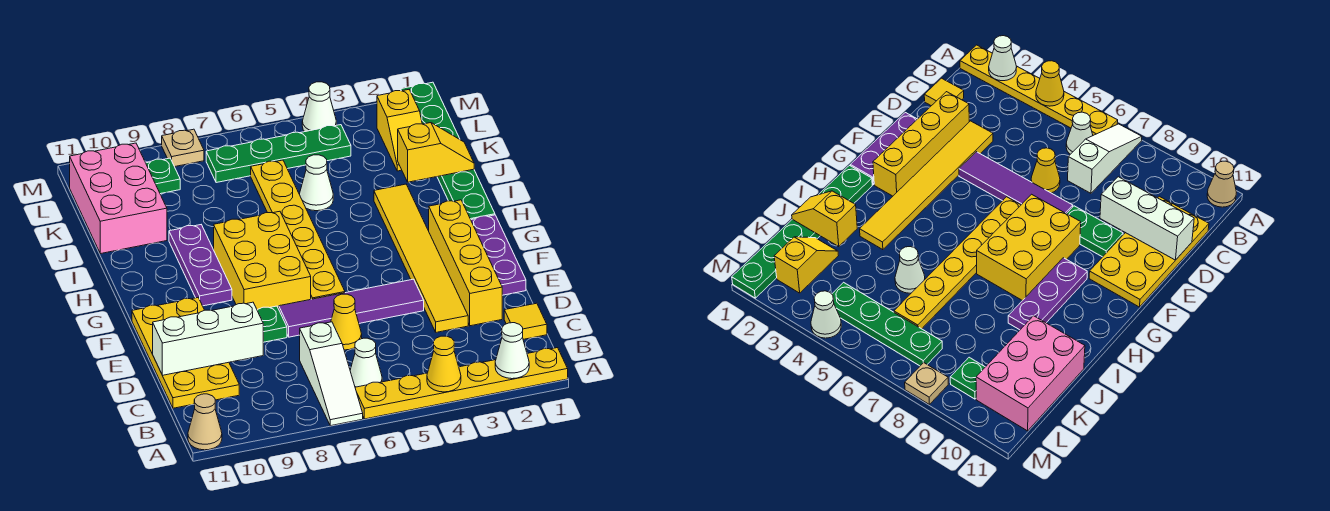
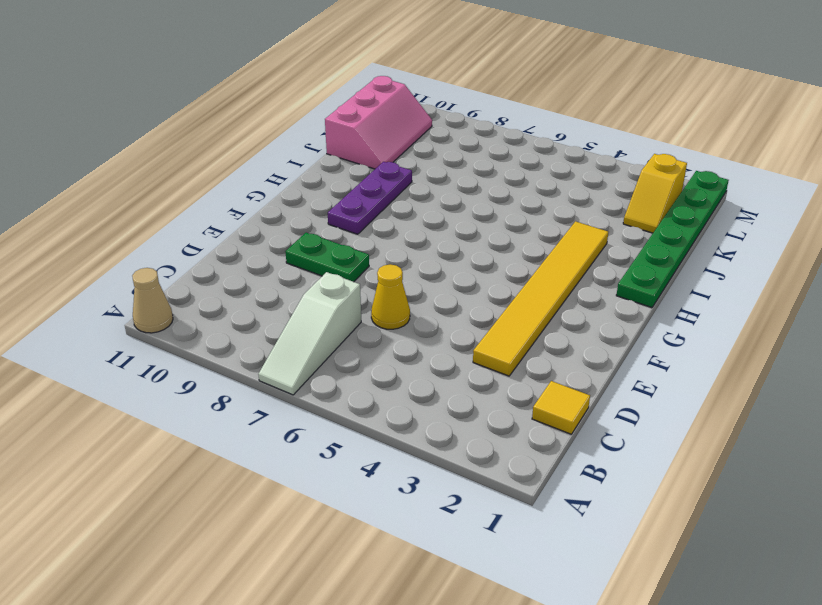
pink slope J10:L11 level 1 top 11 -> pink brick J10:L11 level 1
none -> yellow plate A1:A6 level 1
none -> white cone B6 level 1
none -> yellow plate C10:F11 level 1

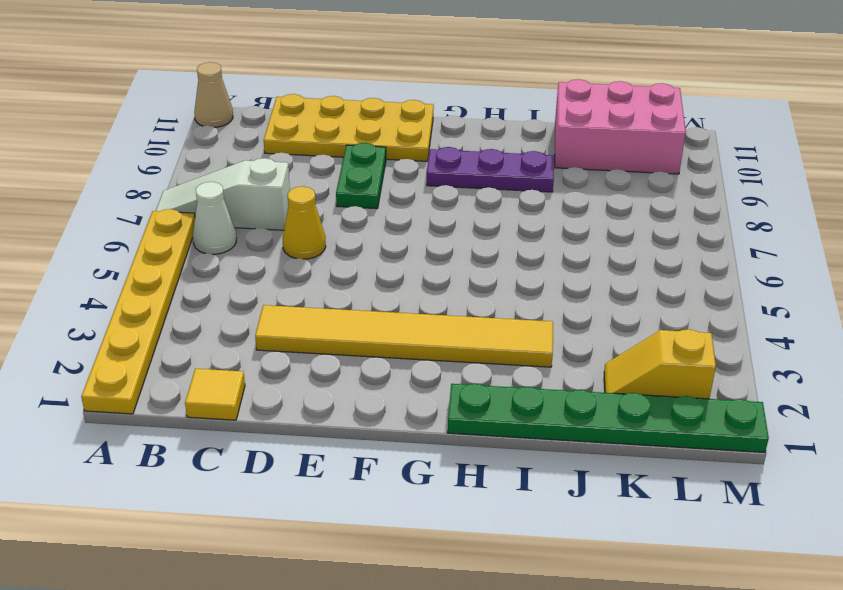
none -> yellow brick D2:G2 level 1
none -> purple plate E1:G1 level 1
none -> purple tile E4:E7 level 1

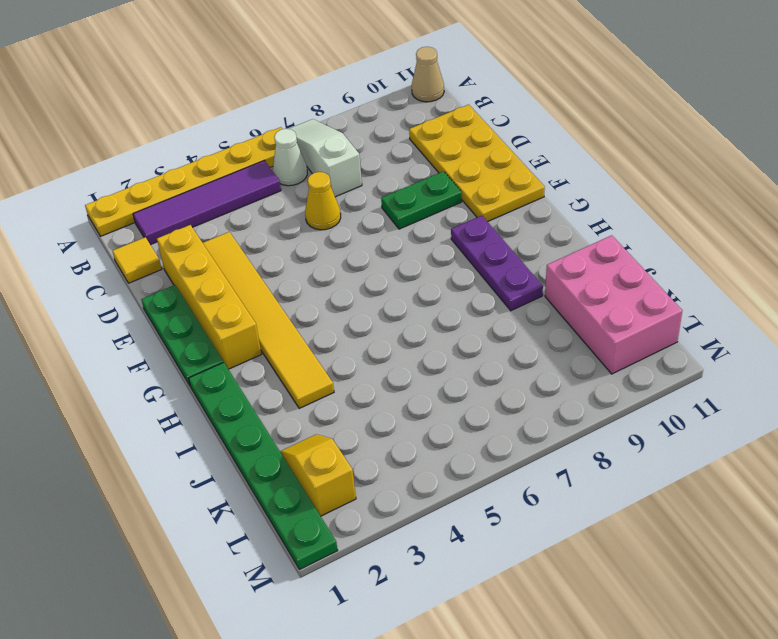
purple tile B2:B5 level 1 -> purple tile E4:E7 level 1
green plate E1:G1 level 1 -> purple plate E1:G1 level 1
none -> yellow plate F6:K6 level 1
none -> yellow brick F7:H8 level 1
none -> white cone J5 level 1

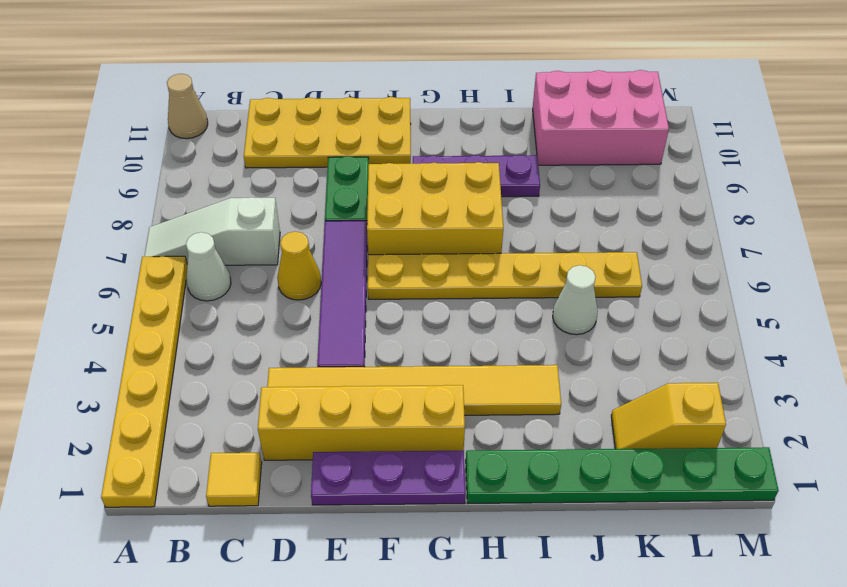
none -> green plate L4:L7 level 1
none -> green plate L9 level 1
none -> white cone M4 level 1

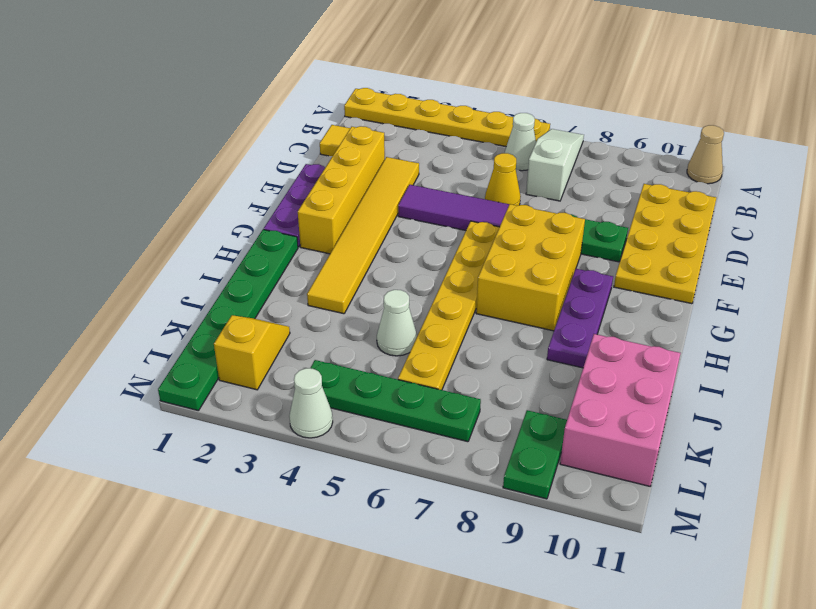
green plate L9:M9 level 1 -> green plate L9 level 1
none -> tan plate M8 level 1
none -> white cone A2 level 2
none -> yellow cone A4 level 2

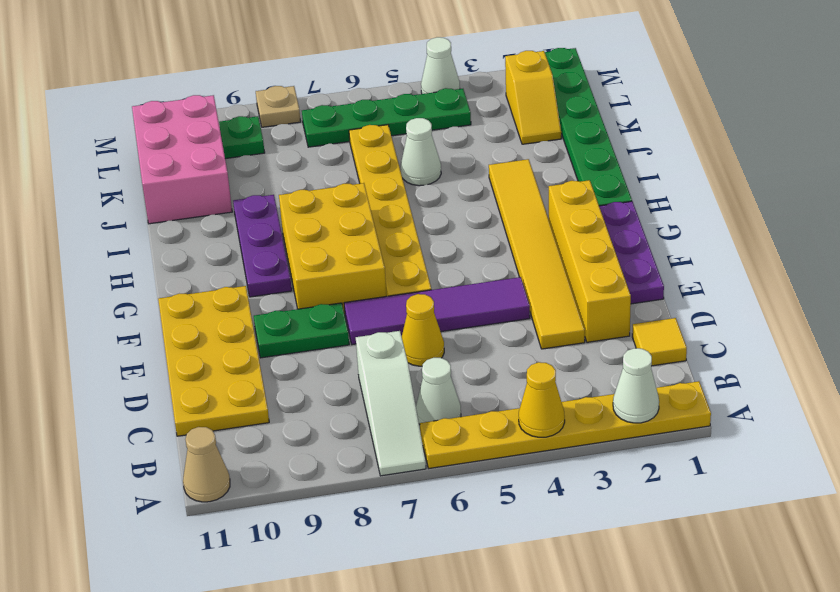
none -> white brick D9:D11 level 2
none -> yellow slope J1:J2 level 2 top 2

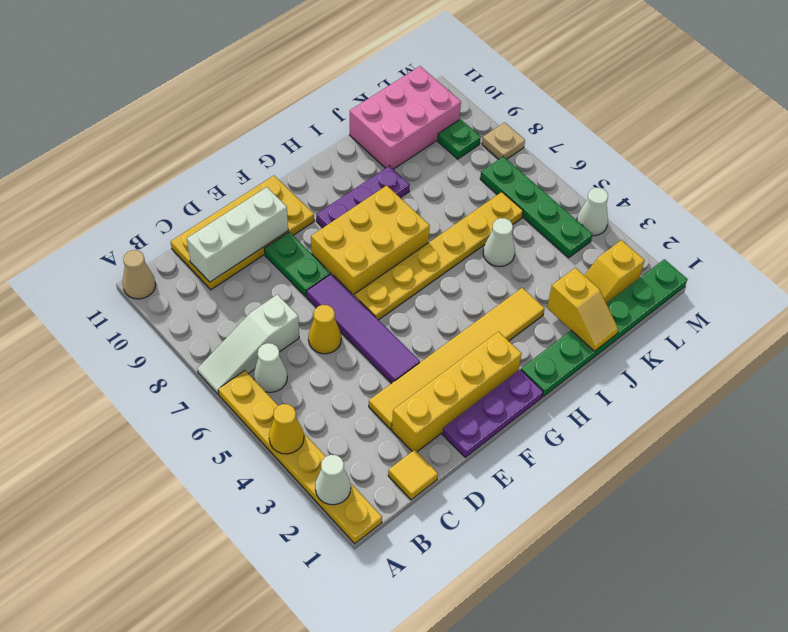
white brick C10:E10 level 2 -> white brick D9:D11 level 2

